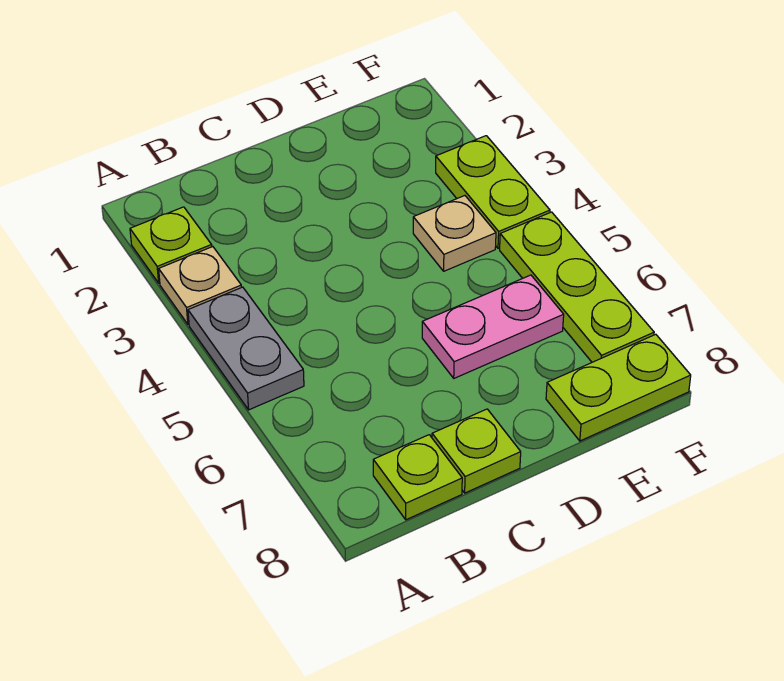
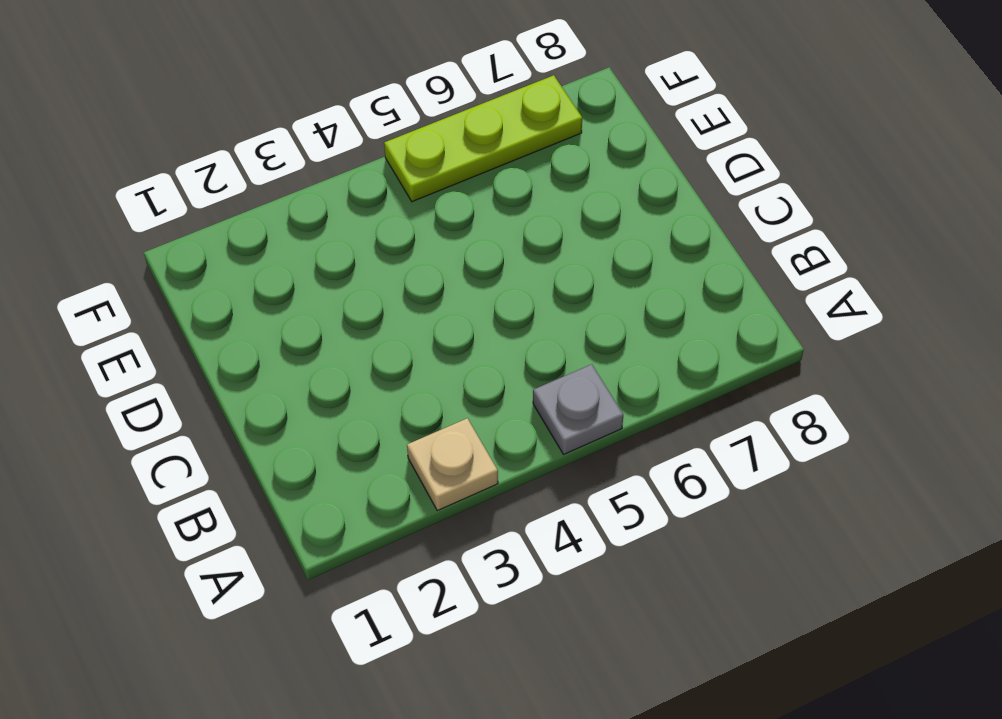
grey plate A5 level 1 -> grey plate A4:A5 level 1
none -> lime plate A2 level 1
none -> lime plate B8 level 1

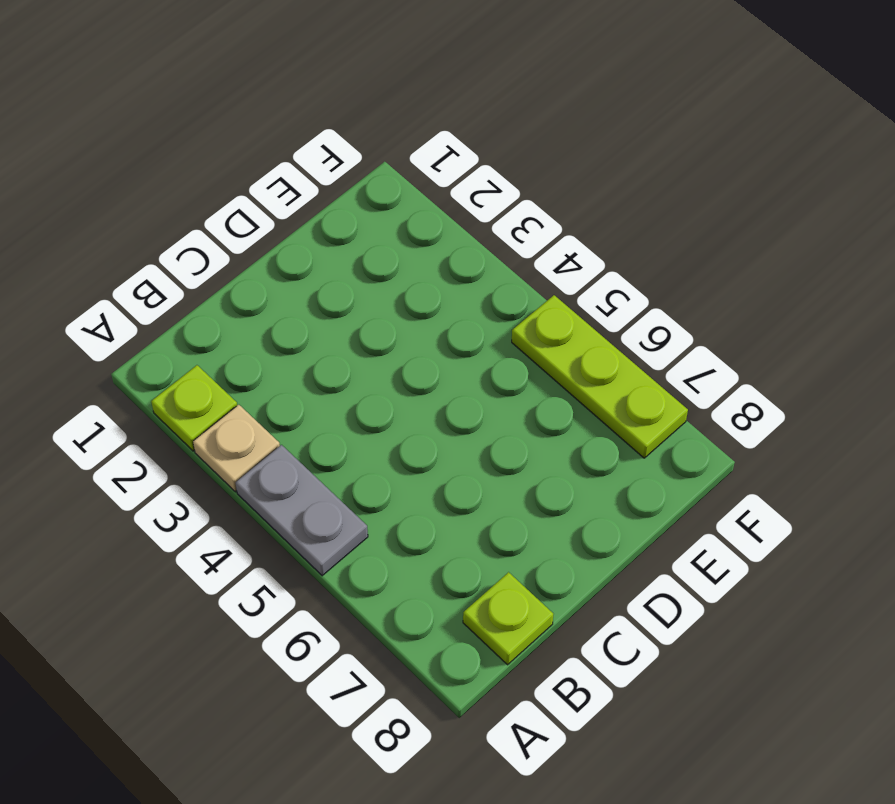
none -> lime plate C8 level 1
none -> pink plate D6:E6 level 1

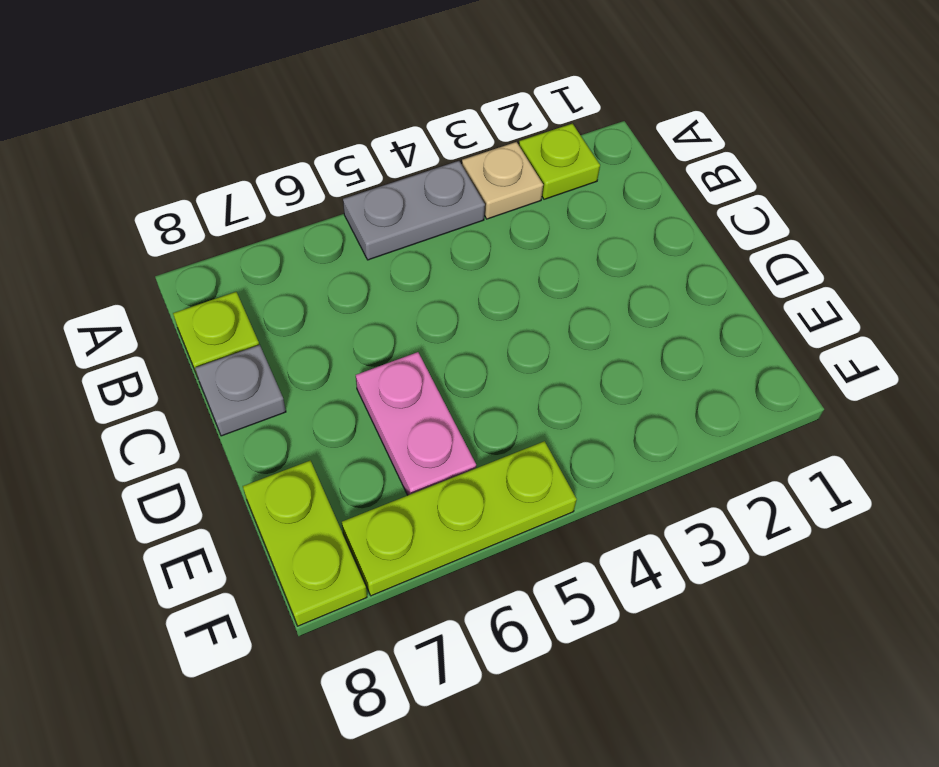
grey plate C8 level 1 -> lime plate C8 level 1
none -> tan plate E4 level 1
none -> lime plate F3:F4 level 1

